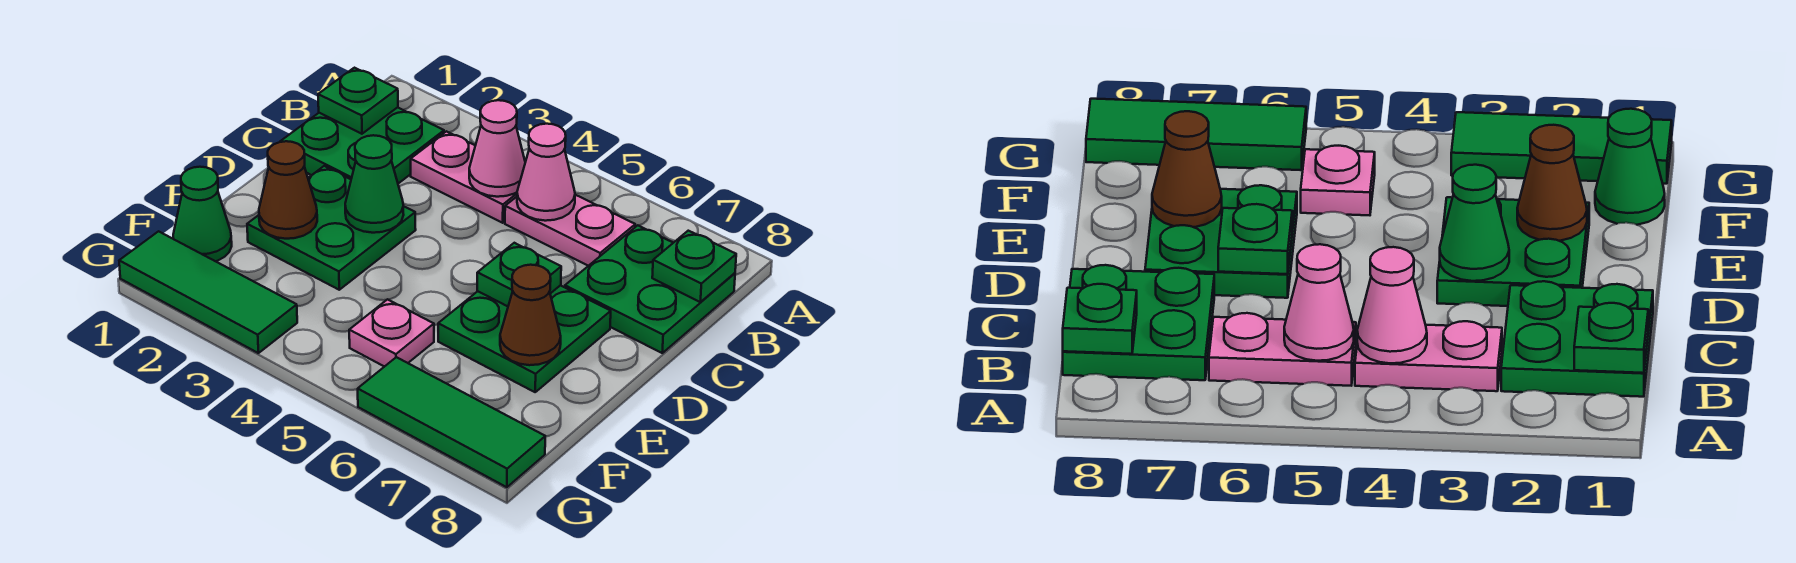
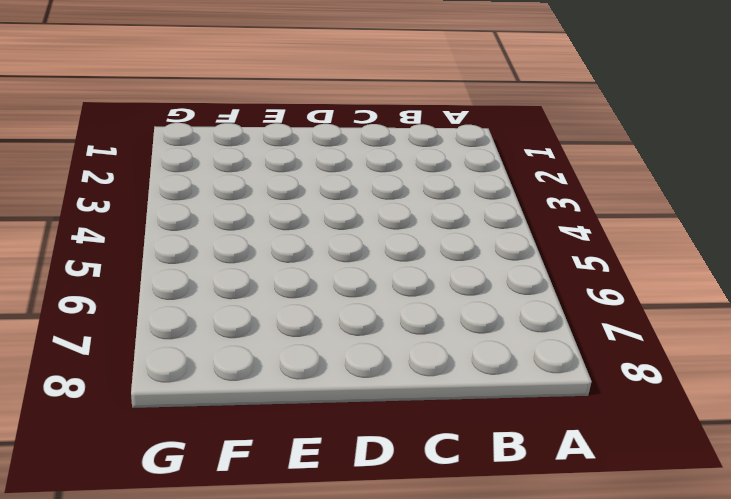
none -> green plate B1:C2 level 1
none -> pink plate B3:B4 level 1
none -> pink plate B5:B6 level 1

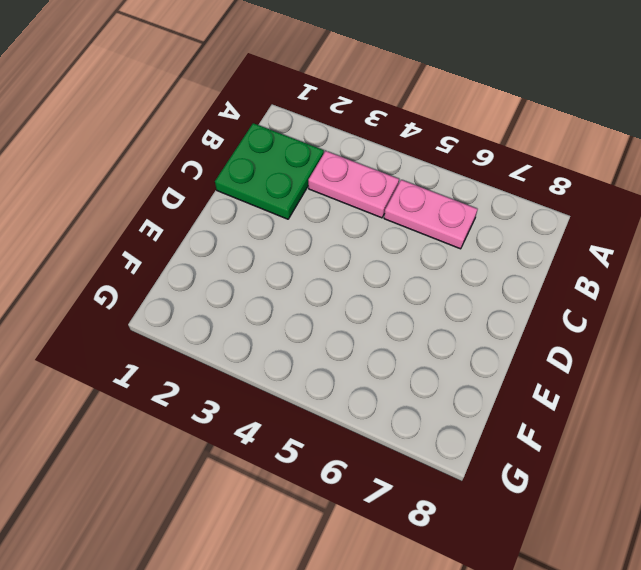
none -> green plate B7:C8 level 1
none -> green plate D2:E3 level 1
none -> green plate D6:E7 level 1

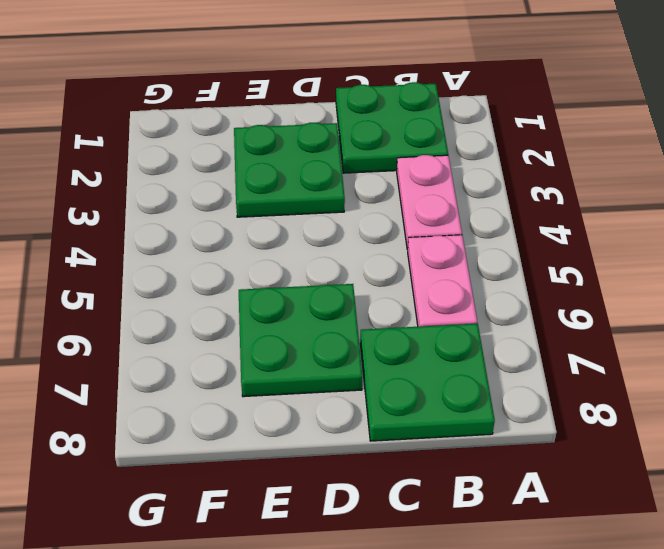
none -> green cone F1 level 1
none -> pink plate F5 level 1
none -> green tile G1:G3 level 1

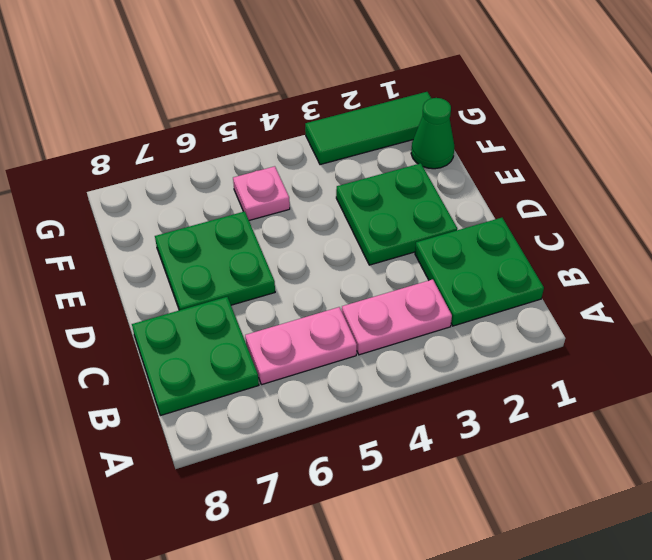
none -> green tile G6:G8 level 1
none -> green plate B1 level 2
none -> pink cone B4 level 2

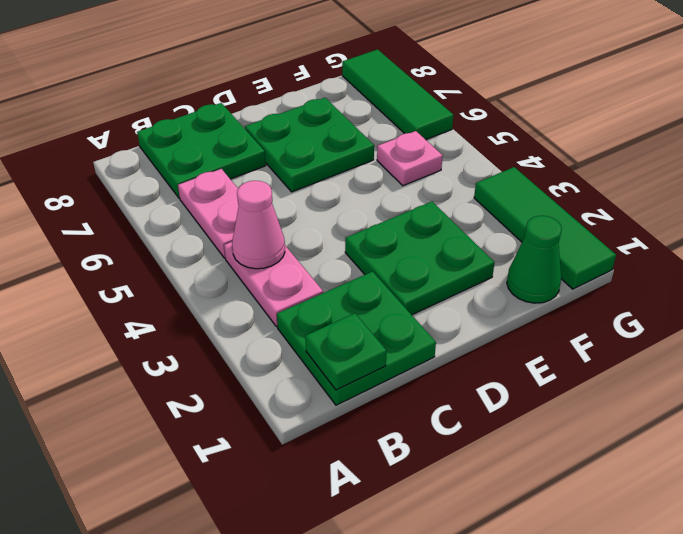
none -> pink cone B5 level 2
none -> green plate B8 level 2
none -> green cone D3 level 2

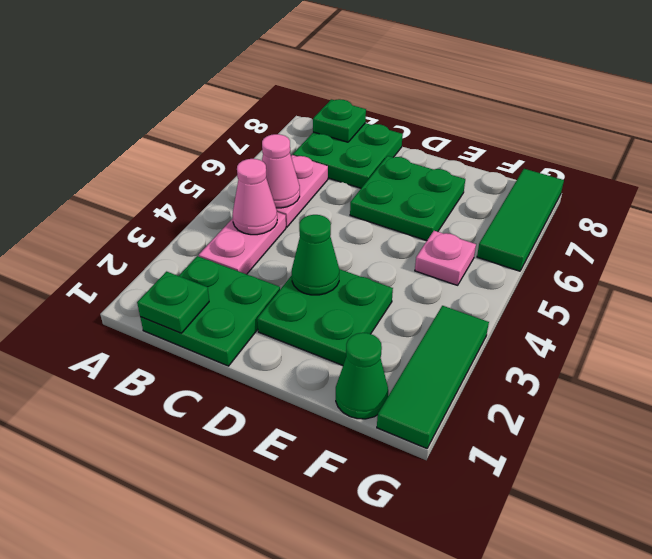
none -> green plate D6 level 2
none -> brown cone E2 level 2
none -> brown cone E7 level 2

